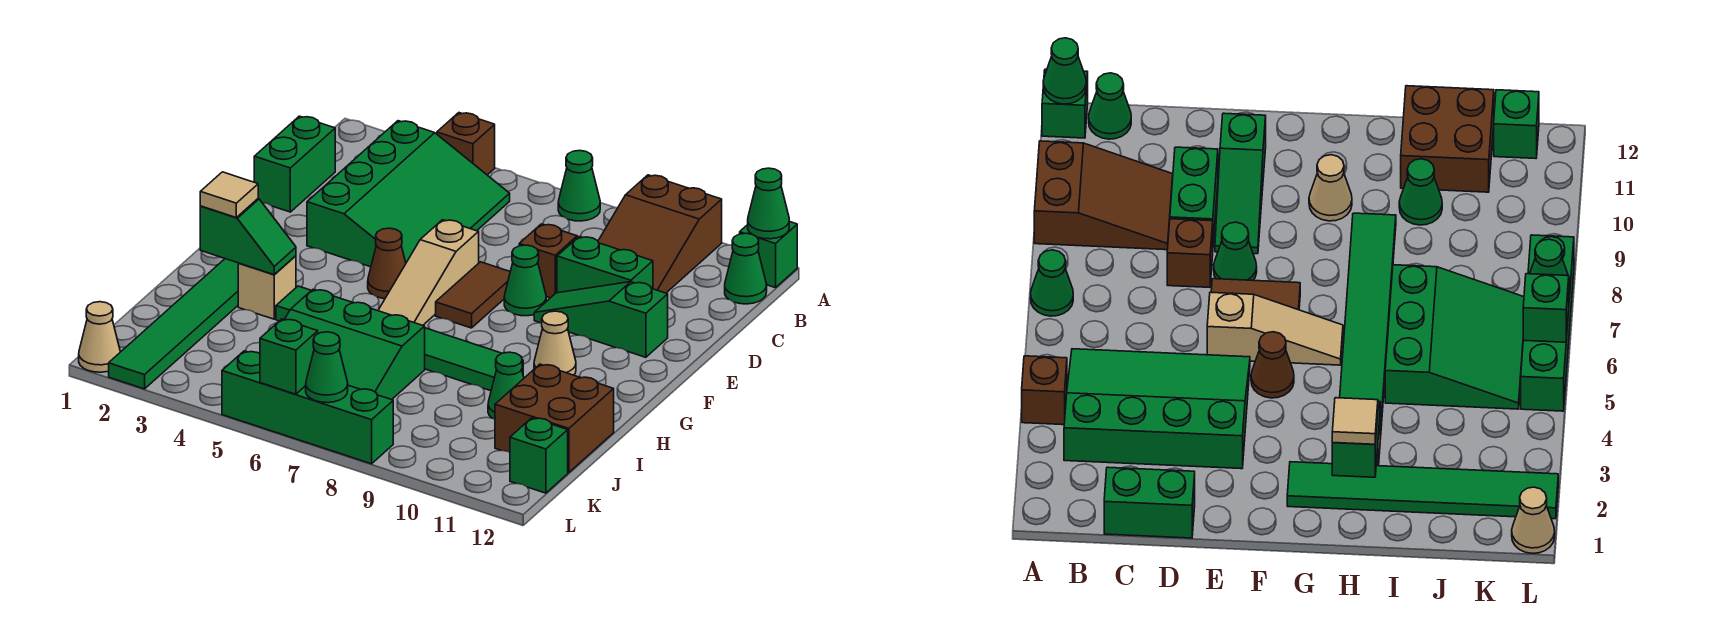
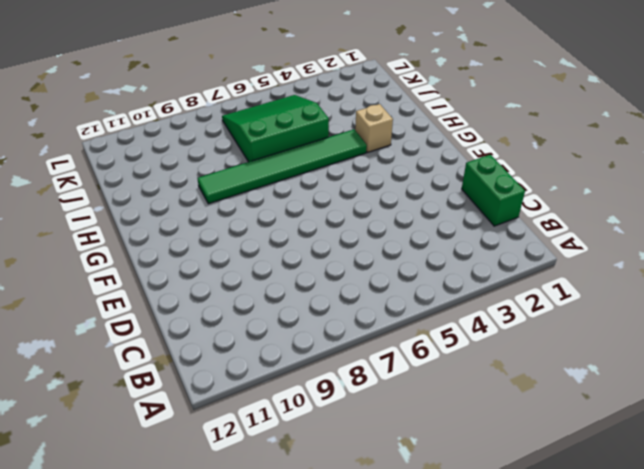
none -> brown brick A4 level 1
none -> green cone A7 level 1
none -> brown slope A9:C10 level 1 top A

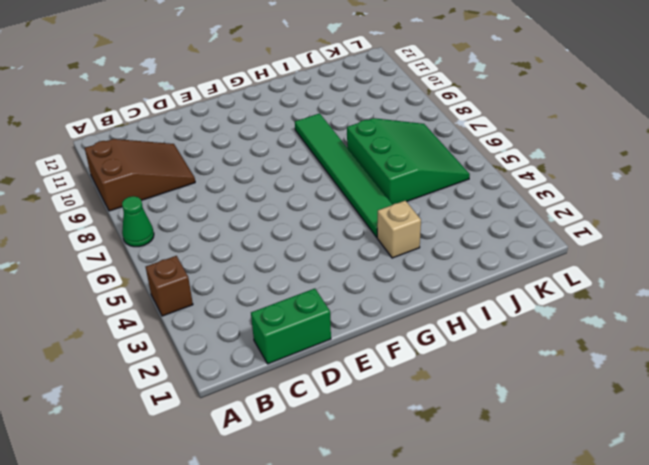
none -> green brick A12 level 1
none -> green slope B3:E5 level 1 top 3
none -> green cone B12 level 1

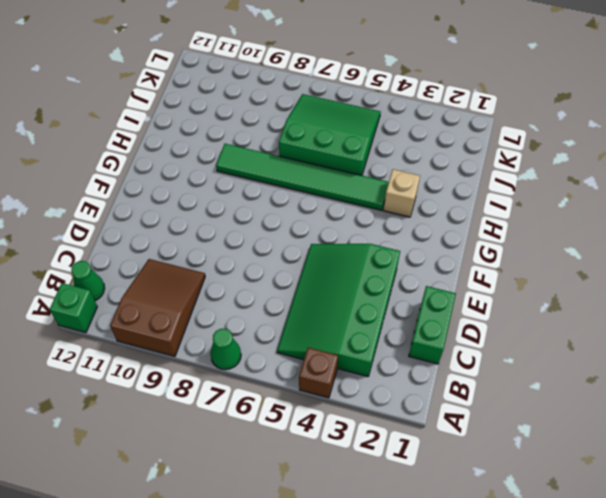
none -> brown brick D8 level 1
none -> green brick D9:D10 level 1
none -> tan slope E6:G6 level 1 top E

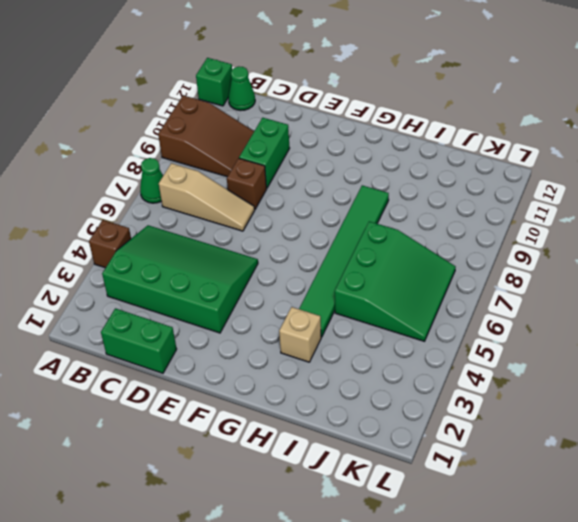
tan slope B7:D7 level 1 top B -> tan slope E6:G6 level 1 top E
none -> brown tile E7:F7 level 1
none -> green cone E8 level 1
none -> green slope E9:E11 level 1 top 11

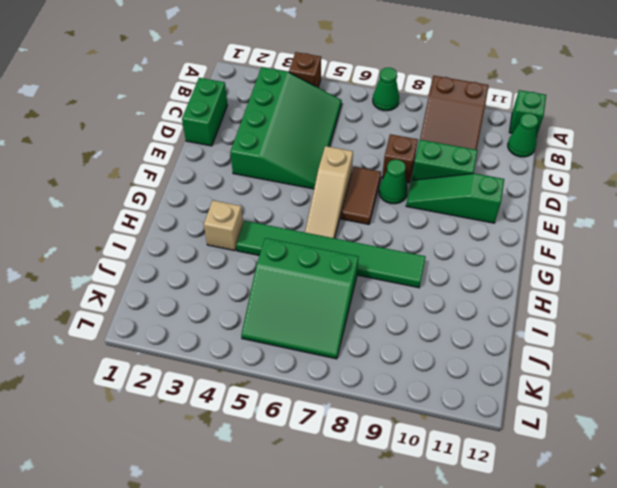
none -> brown cone F5 level 1
none -> green tile G2:L2 level 1
none -> tan cone G10 level 1

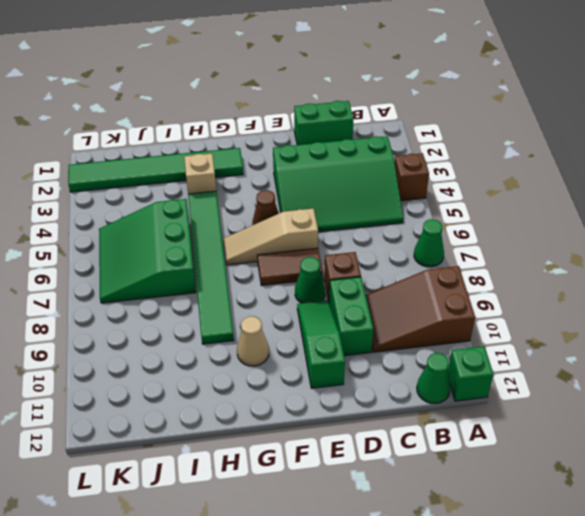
none -> green cone I10 level 1
none -> brown brick I11:J12 level 1
none -> green brick K12 level 1

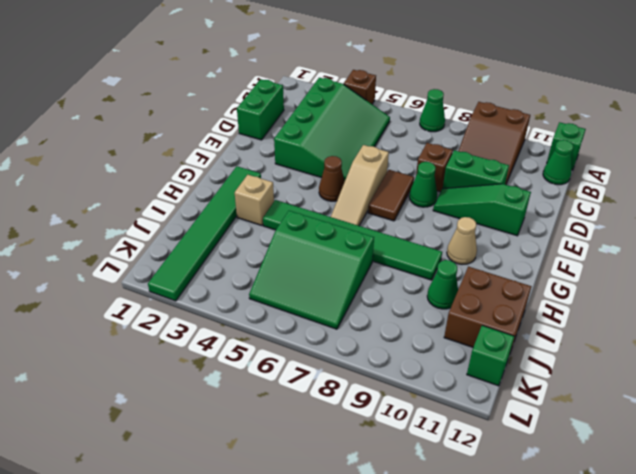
none -> tan cone L1 level 1
none -> green brick L5:L8 level 1
none -> green cone A12 level 2

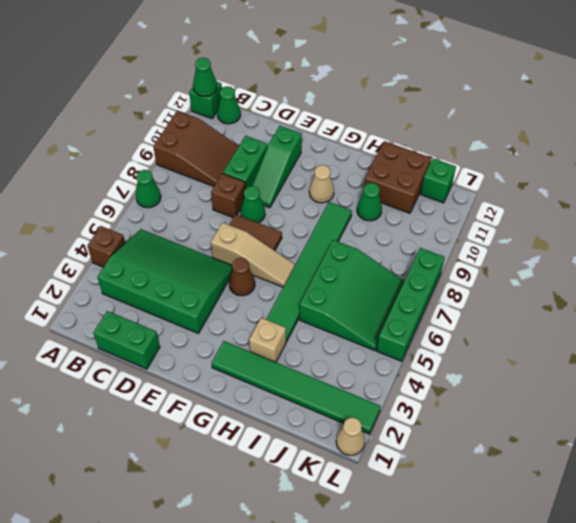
none -> green slope H2:H3 level 2 top 2
none -> green brick L6 level 2
none -> green cone L7 level 2

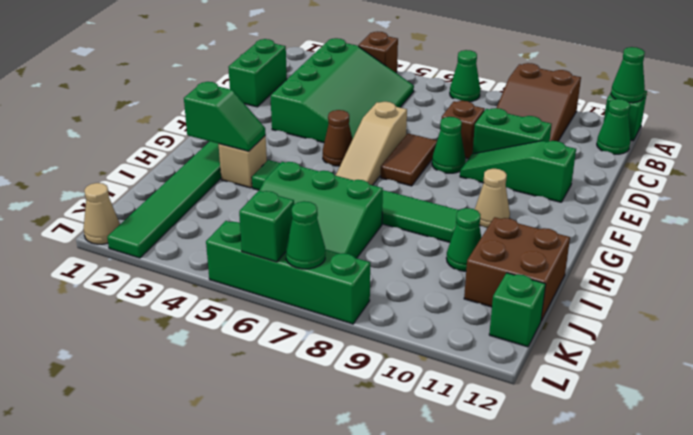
none -> tan tile H2 level 3

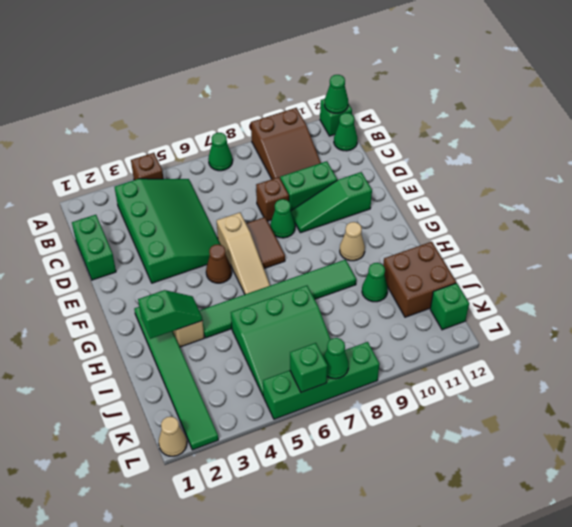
none -> tan tile H2 level 3

